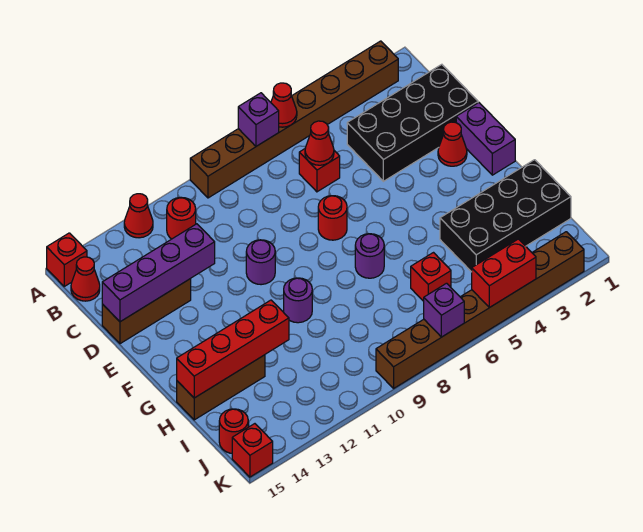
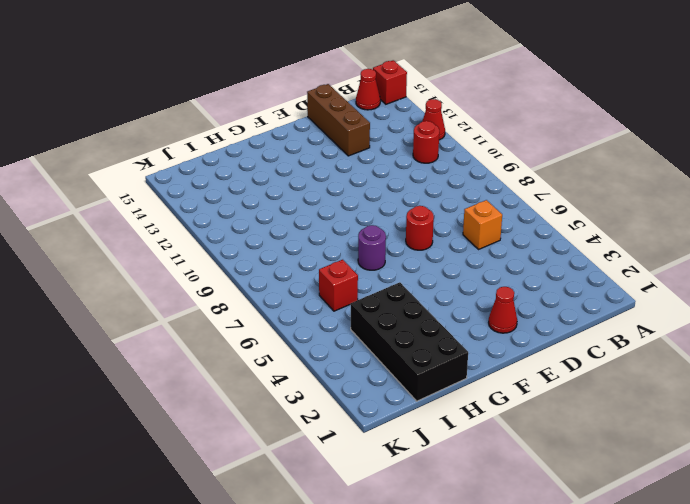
orange brick C6 level 1 -> red brick C6 level 1
none -> brown brick A2:A9 level 1
none -> black brick C1:D4 level 1
none -> purple brick E1:F1 level 1

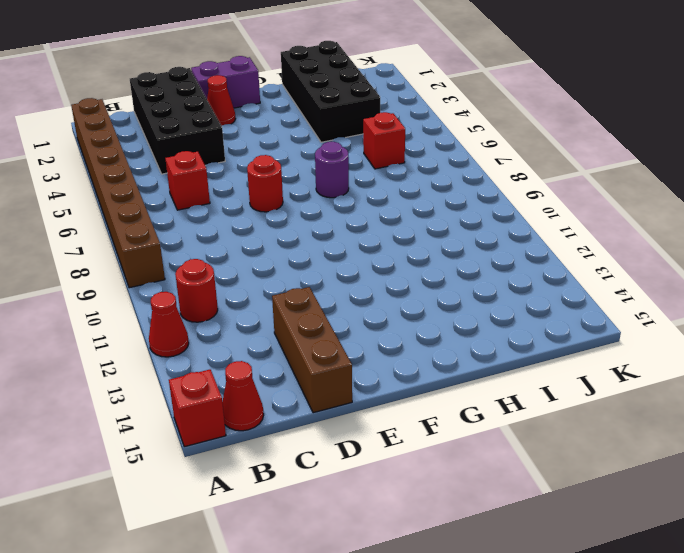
none -> purple round brick E10 level 1
none -> purple round brick G10 level 1
none -> brown brick H13:H15 level 1

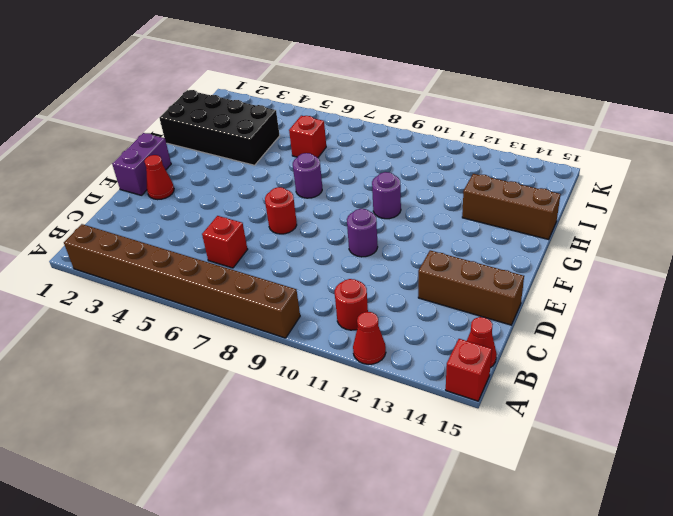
none -> black brick C1:D4 level 1
none -> red round brick J15 level 1
none -> brown brick K2:K9 level 1

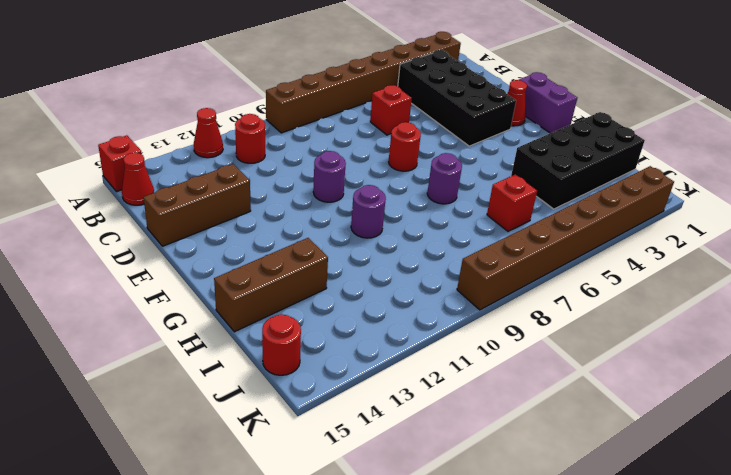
black brick B3:E4 level 1 -> black brick C1:D4 level 1
none -> red brick K15 level 1
none -> red cone A6 level 2
none -> purple brick A7 level 2

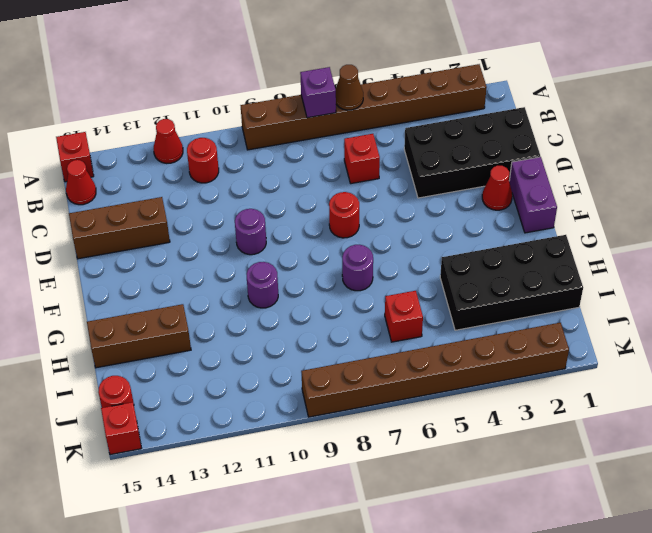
brown cone A6 level 2 -> red cone A6 level 2
none -> red cone C6 level 2
none -> purple brick D12:D15 level 2
none -> red brick H12:H15 level 2

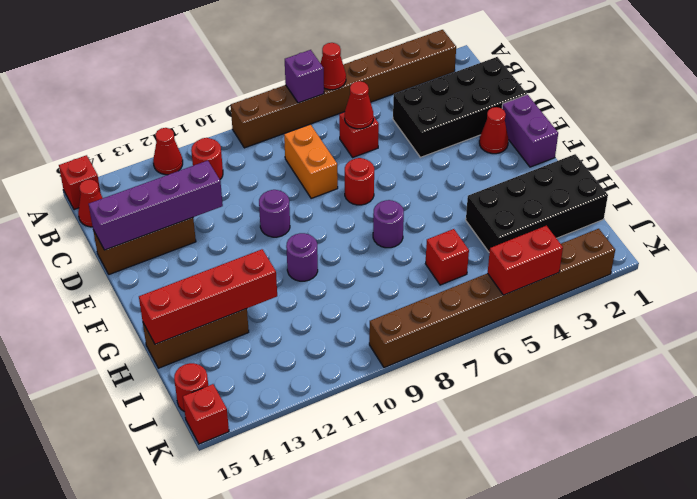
orange brick C8:D8 level 1 -> none
none -> purple brick K7 level 2

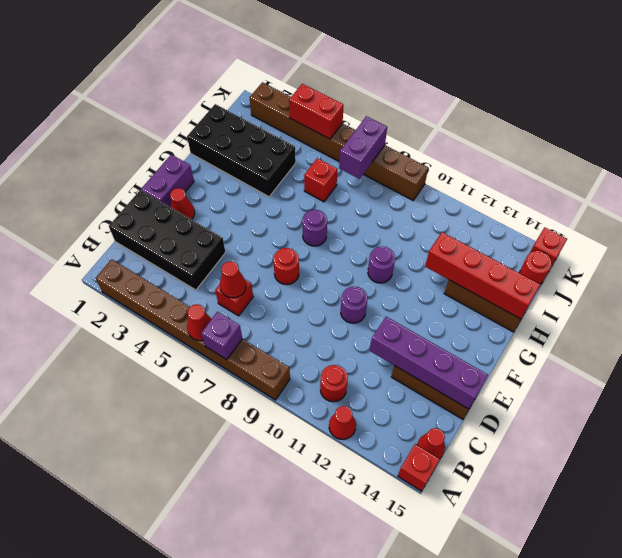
purple brick J7:K7 level 2 -> purple brick K7 level 2

